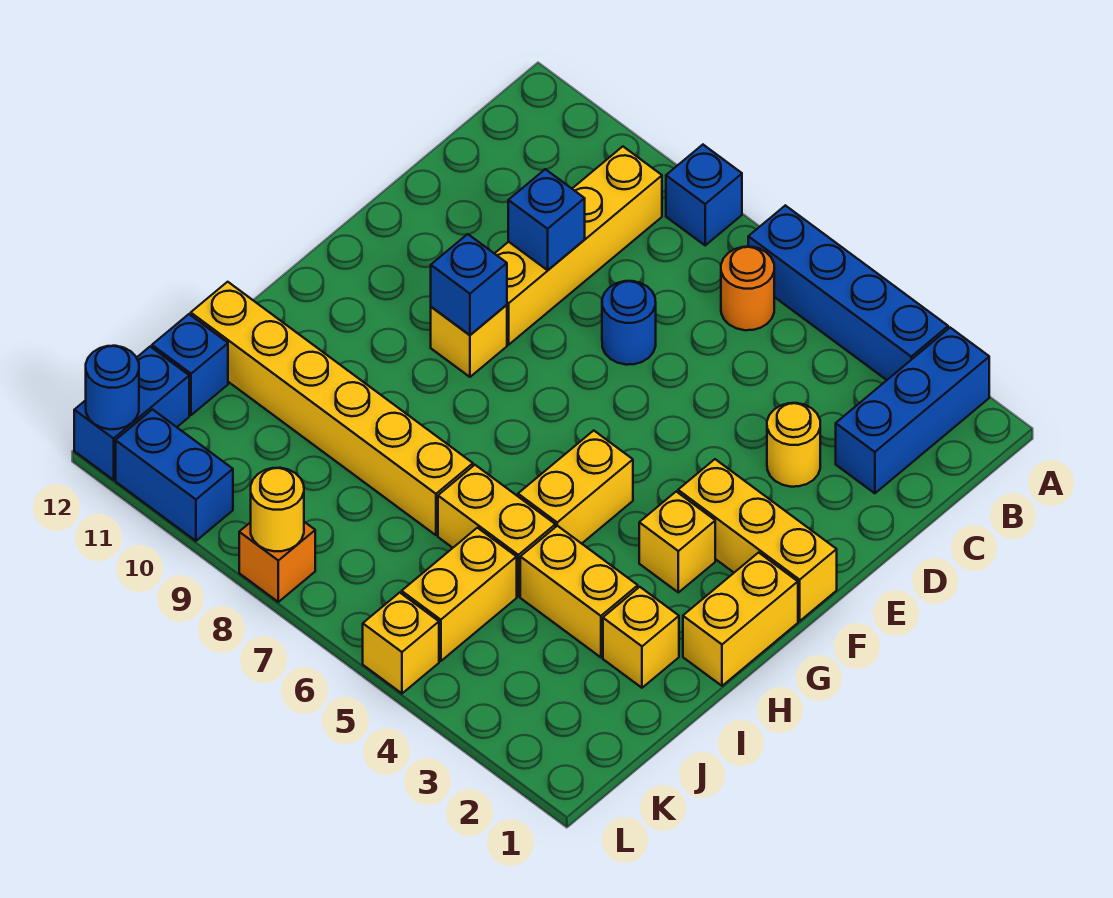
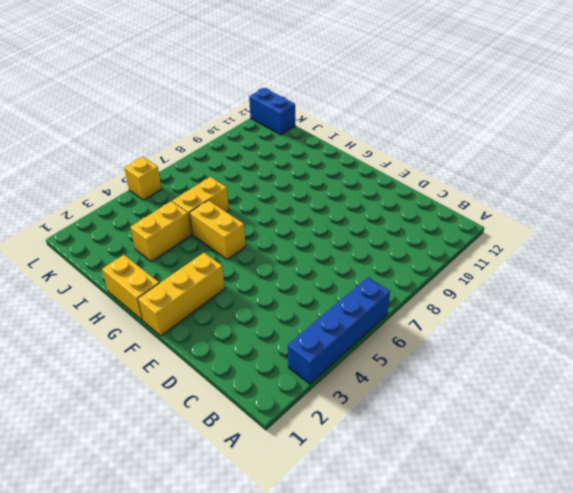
none -> blue brick A2:C2 level 1
none -> blue brick A8 level 1
none -> orange round brick B6 level 1

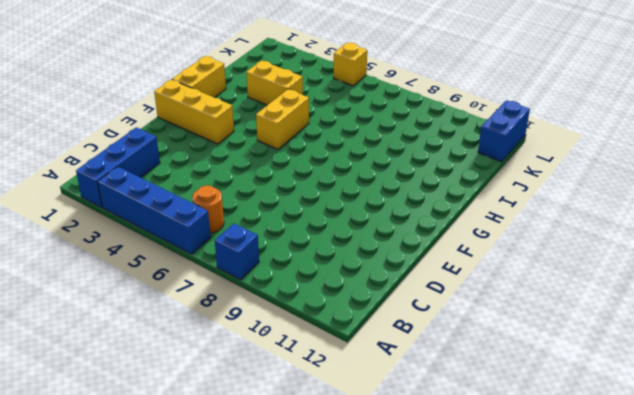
none -> yellow brick B9:E9 level 1
none -> yellow round brick D3 level 1
none -> blue round brick D7 level 1

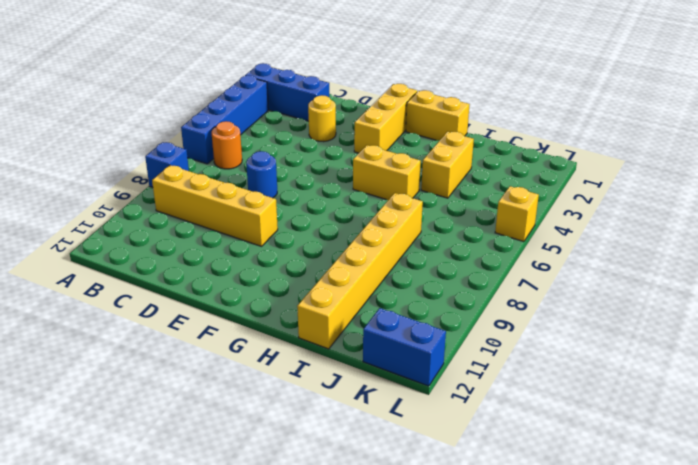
none -> yellow brick F9 level 1
none -> yellow brick G3 level 1
none -> yellow brick I2 level 1

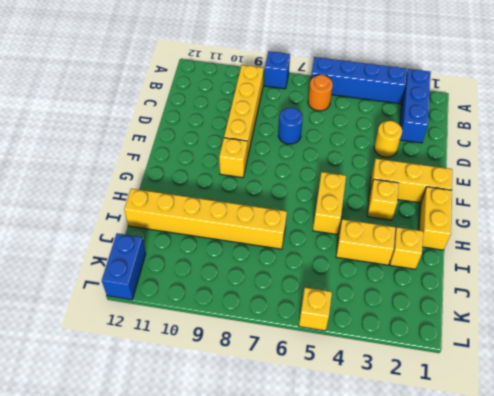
none -> yellow brick I5:I6 level 1
none -> yellow brick J5:K5 level 1
none -> blue brick J12 level 1

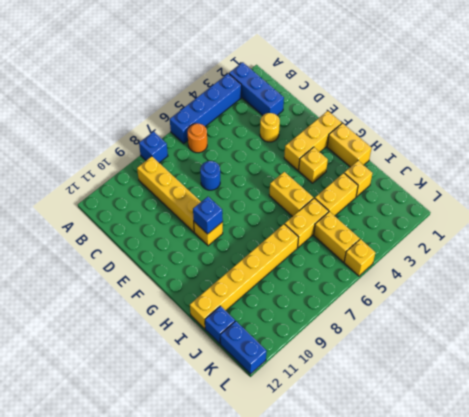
none -> orange brick L8 level 1
none -> blue brick L10:L11 level 1
none -> blue brick D9 level 2

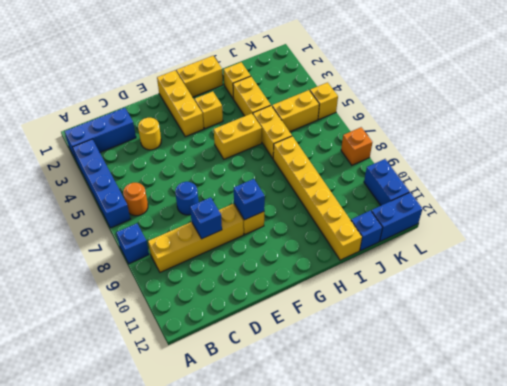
none -> yellow round brick L8 level 2
none -> blue round brick L12 level 2

